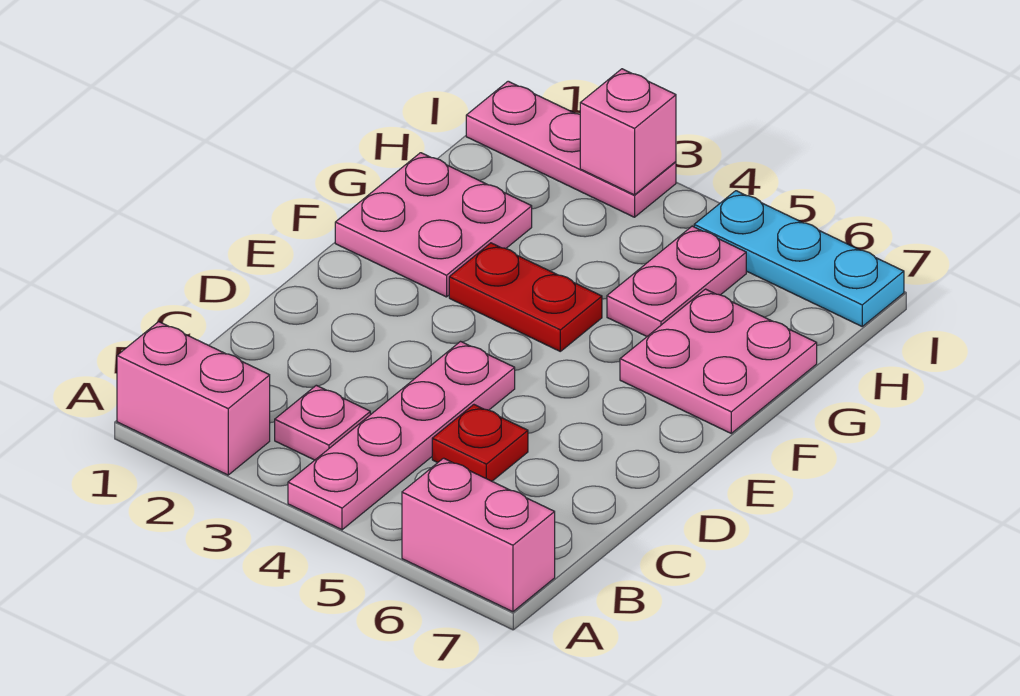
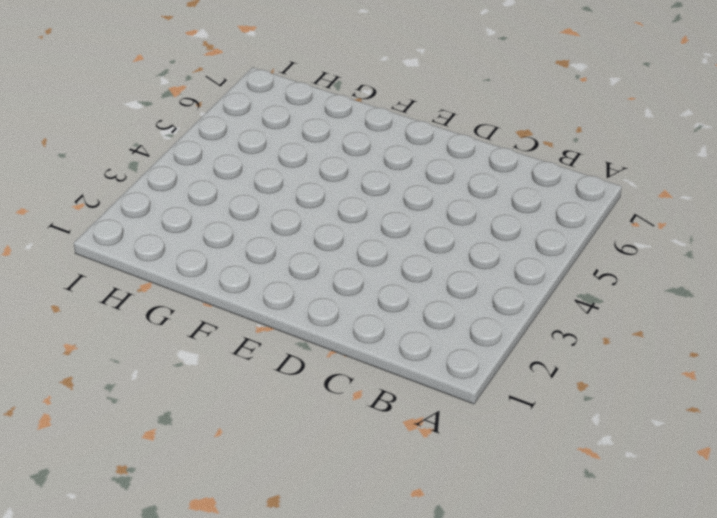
none -> pink brick A1:A2 level 1
none -> pink plate A4:D4 level 1
none -> pink brick A6:A7 level 1

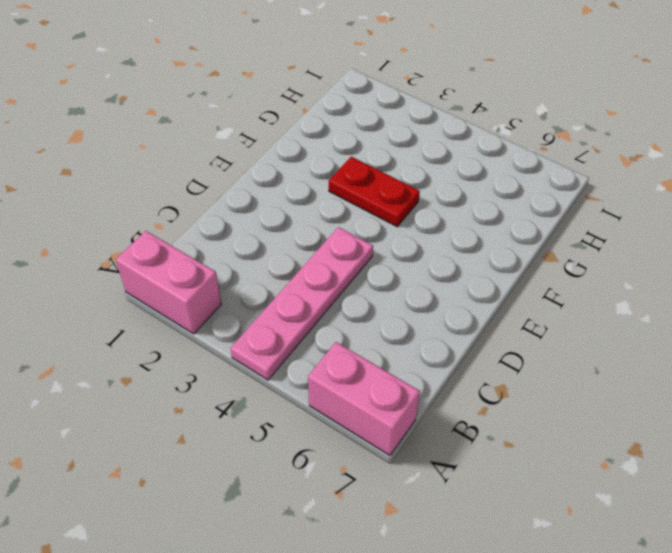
none -> pink plate B3 level 1
none -> red plate C5 level 1
none -> pink plate F1:G2 level 1

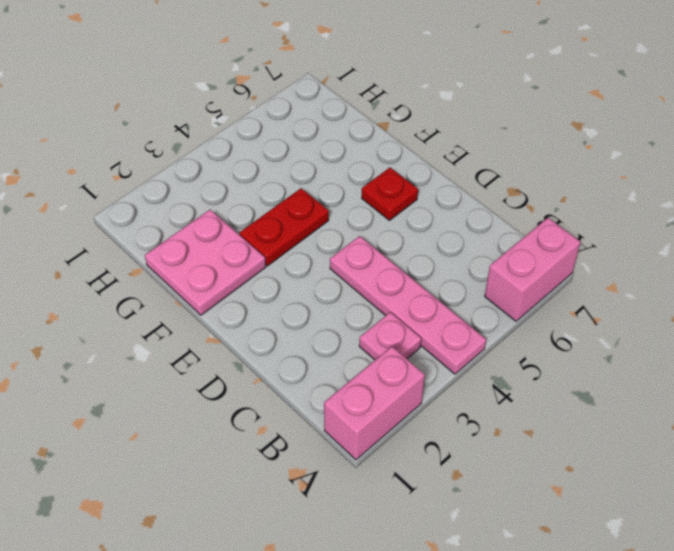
red plate E6 level 1 -> red plate C5 level 1
none -> pink plate F6:G7 level 1
none -> pink plate G5:H5 level 1
none -> pink plate I1:I3 level 1

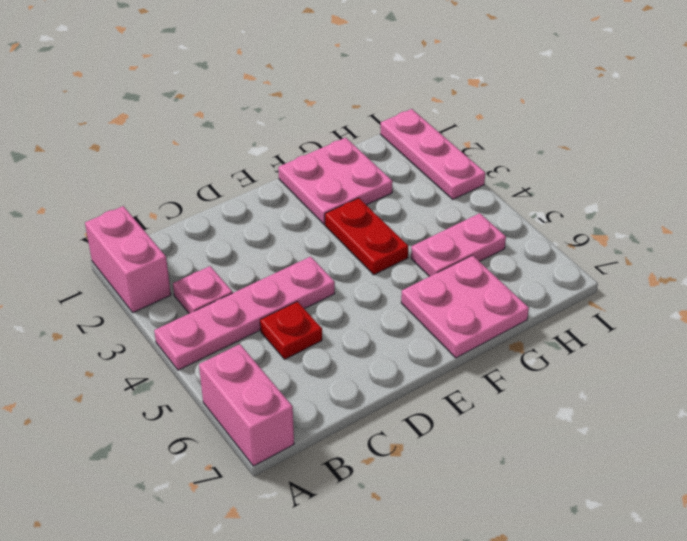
none -> cyan plate I5:I7 level 1
none -> pink brick I3 level 2

